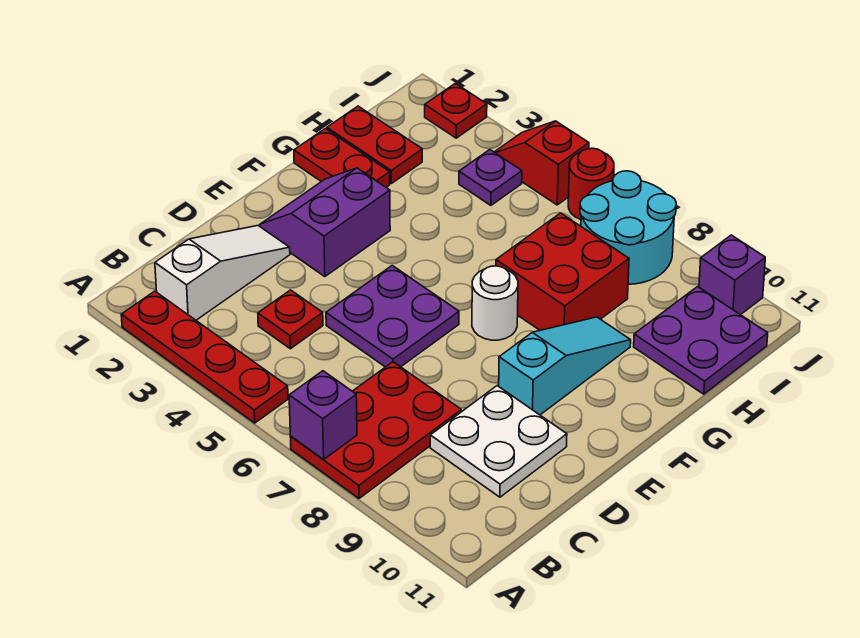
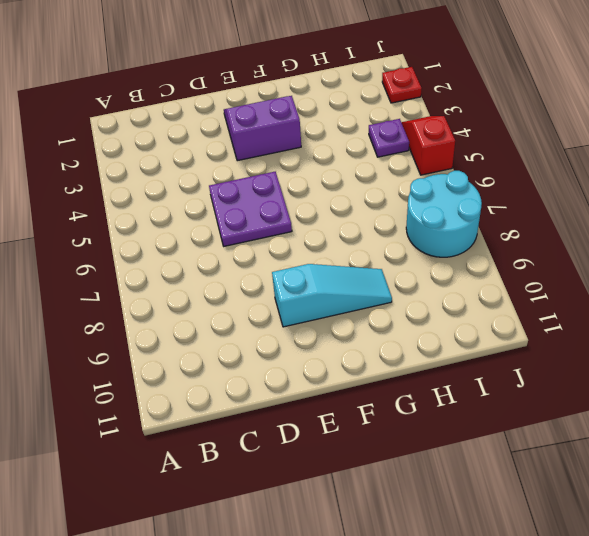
none -> red plate A2:A5 level 1
none -> red plate A7:C8 level 1
none -> white slope B2:D2 level 1 top B

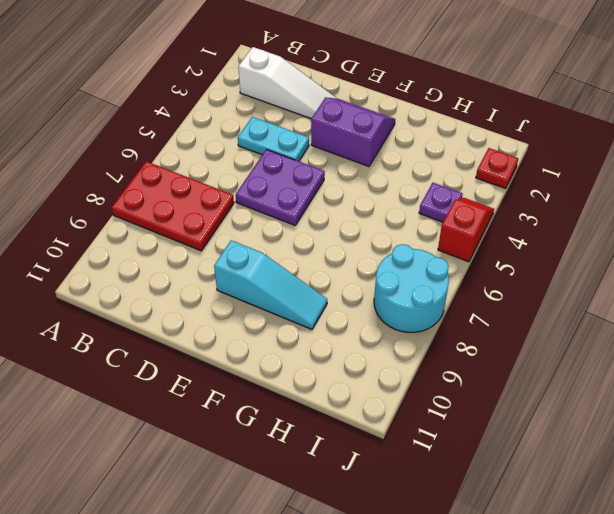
cyan plate C4:D4 level 1 -> red plate C4 level 1
none -> red plate A2:A5 level 1
none -> white plate C9:D10 level 1
none -> white round brick F7 level 1

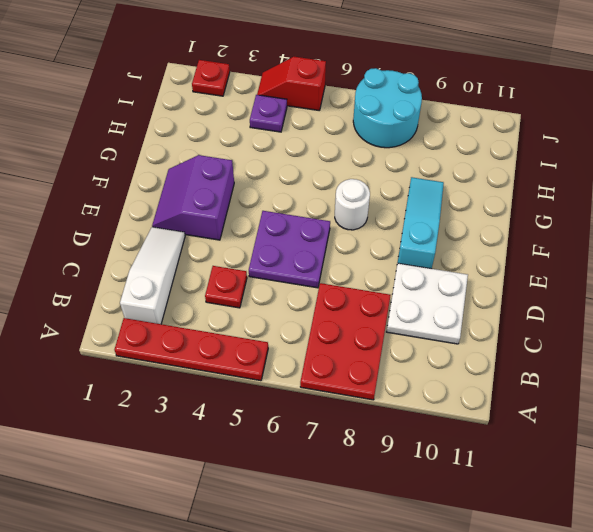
none -> red plate G1:G2 level 1
none -> red brick G7:H8 level 1
none -> red plate H1:H2 level 1

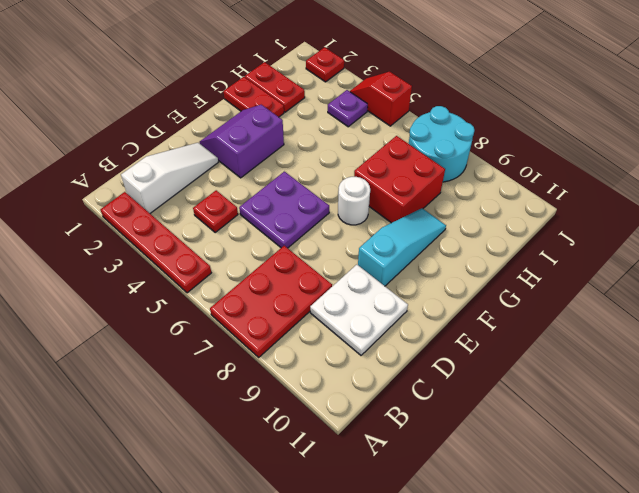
none -> purple plate H10:I11 level 1
none -> red round brick J6 level 1
none -> purple brick J10 level 1

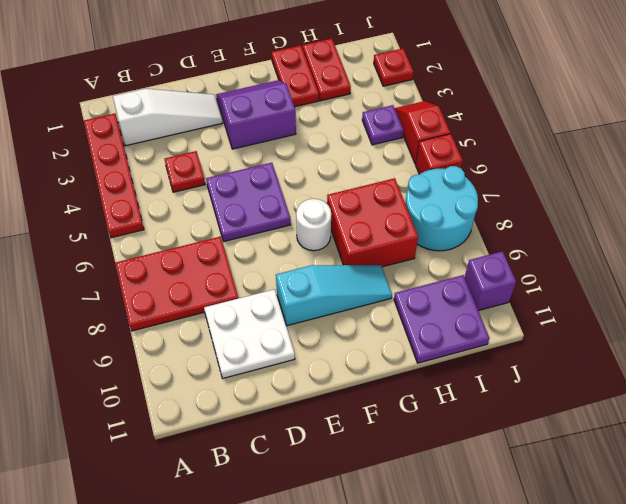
red brick J6 level 1 -> red round brick J6 level 1
none -> purple brick A7 level 2

